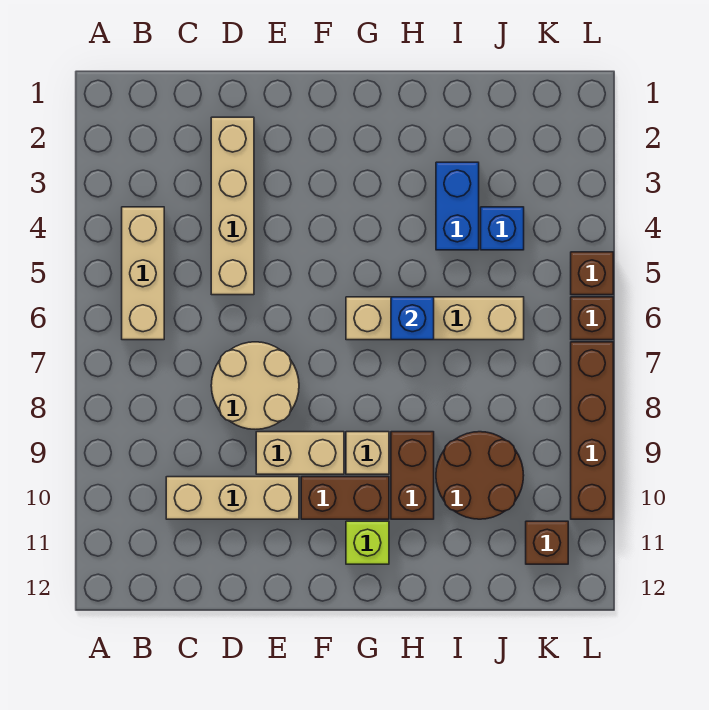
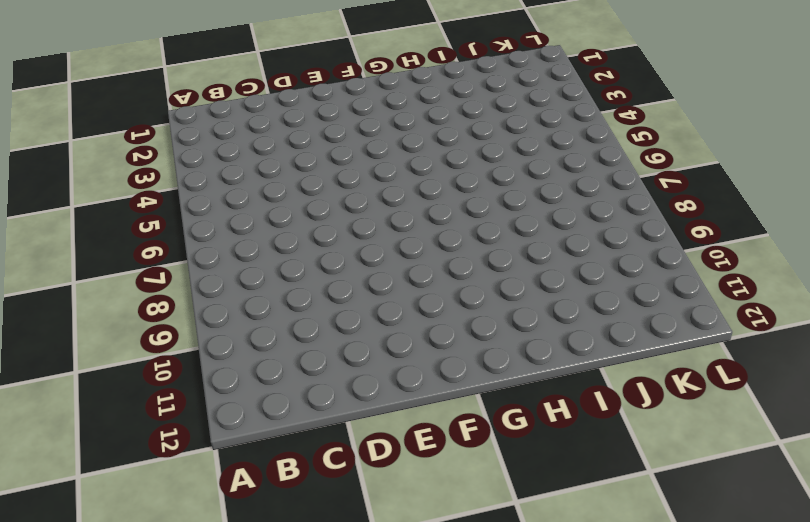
none -> tan brick B4:B6 level 1
none -> tan brick C10:E10 level 1
none -> tan brick D2:D5 level 1

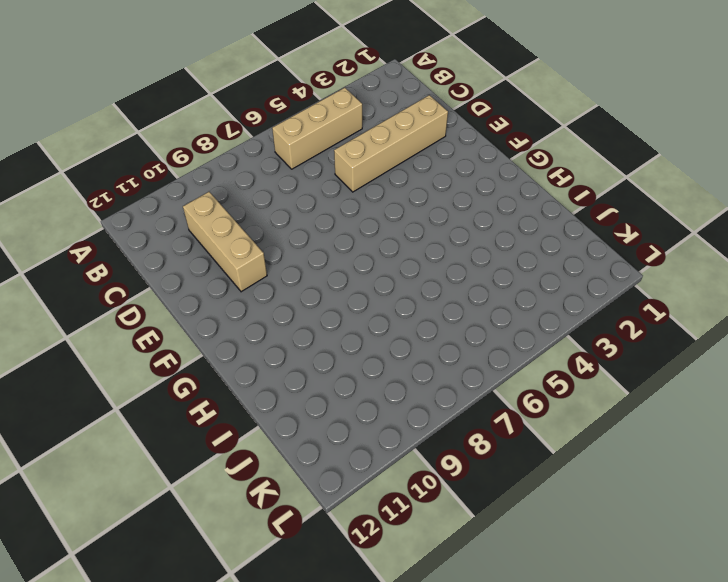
none -> tan round brick D7:E8 level 1
none -> tan brick E9:F9 level 1
none -> brown brick F10:G10 level 1

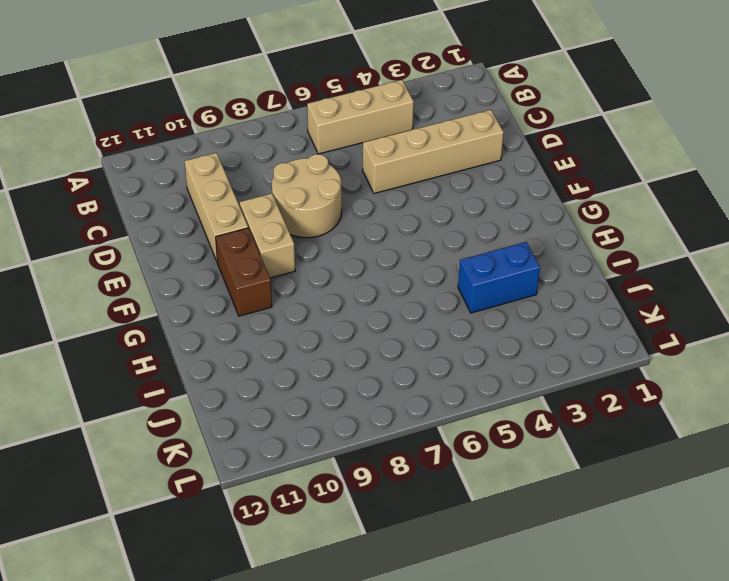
none -> tan brick G6:J6 level 1
none -> tan brick G9 level 1
none -> lime brick G11 level 1

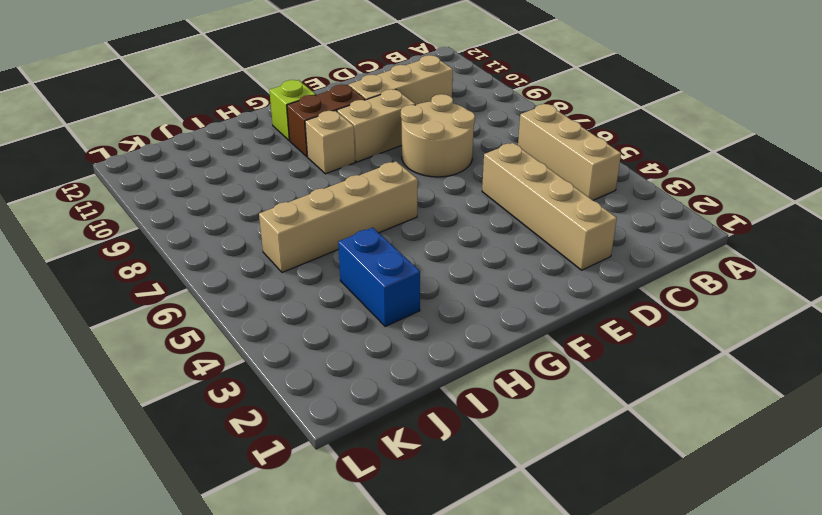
none -> brown brick H9:H10 level 1
none -> brown round brick I9:J10 level 1
none -> blue brick J4 level 1

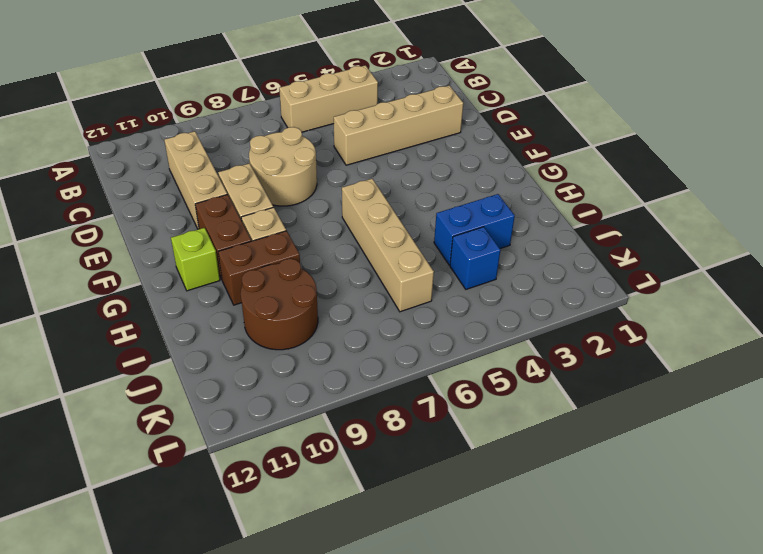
none -> brown brick K11 level 1
none -> brown brick L5 level 1
none -> brown brick L6 level 1

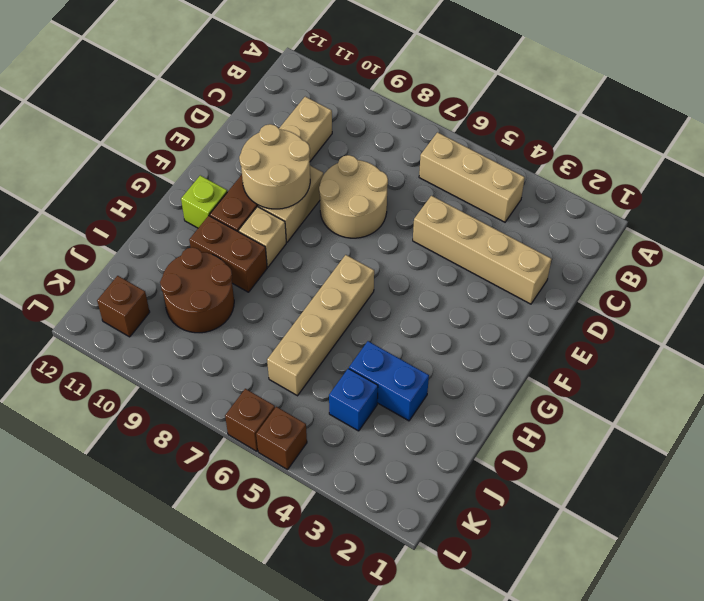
tan round brick E9:F10 level 2 -> none
none -> brown brick L7:L10 level 1
none -> blue brick H6 level 2

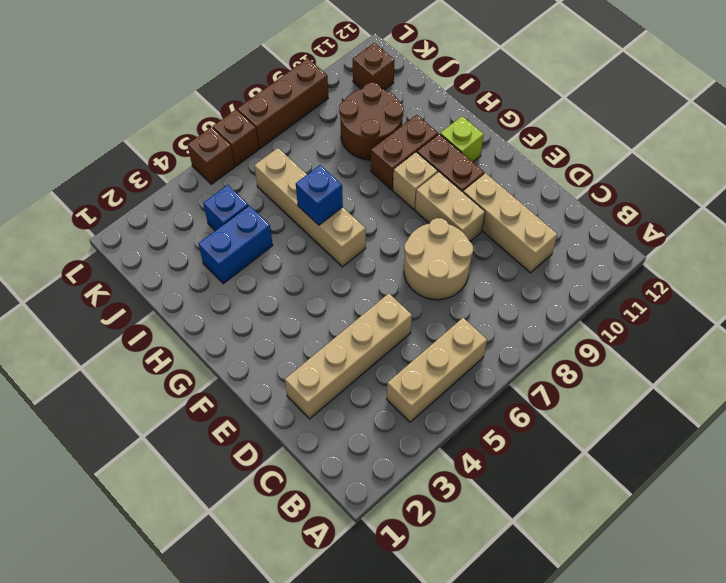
brown brick L7:L9 level 1 -> brown brick L7:L10 level 1

